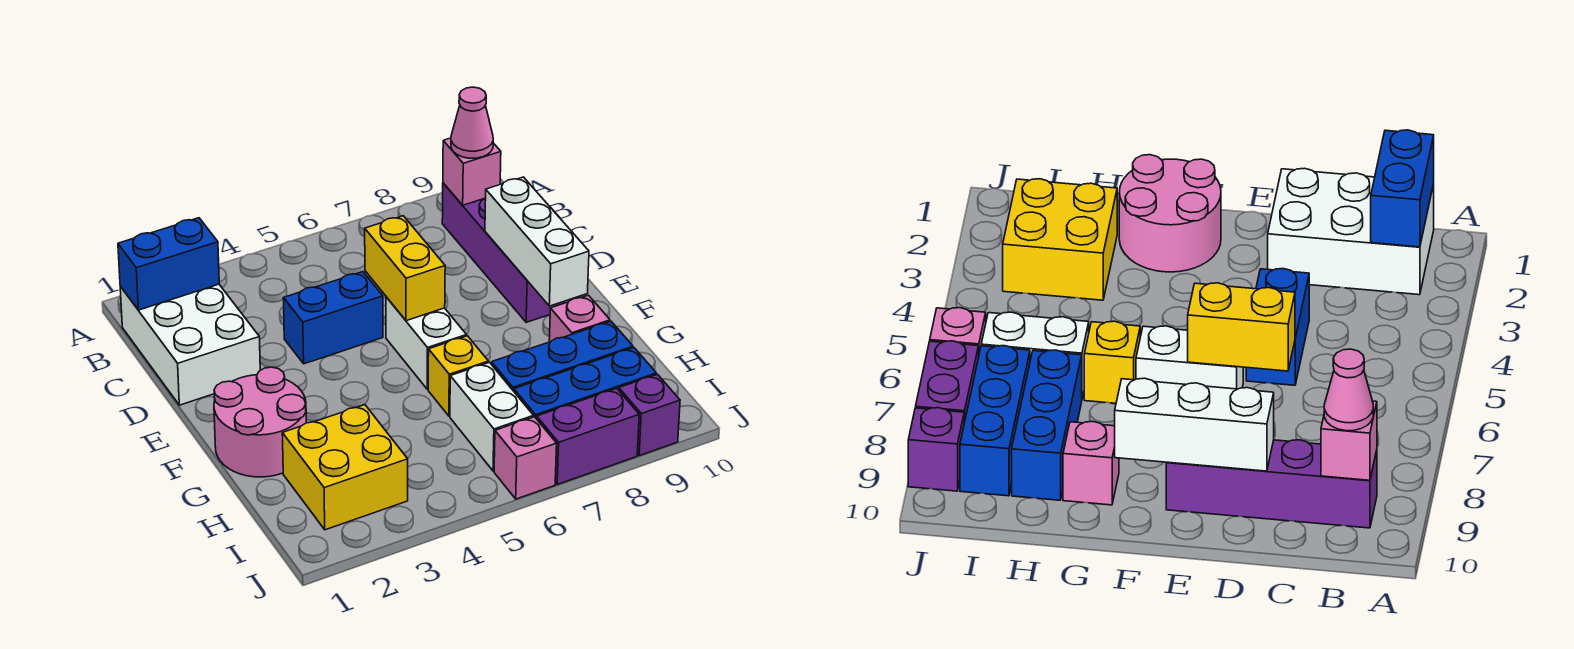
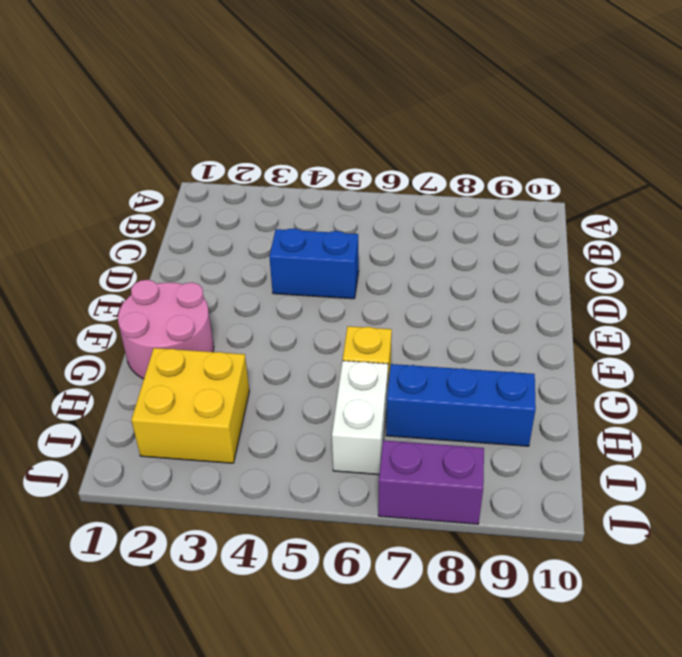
none -> white brick B1:D2 level 1
none -> purple brick B9:E9 level 1
none -> white brick E6:F6 level 1

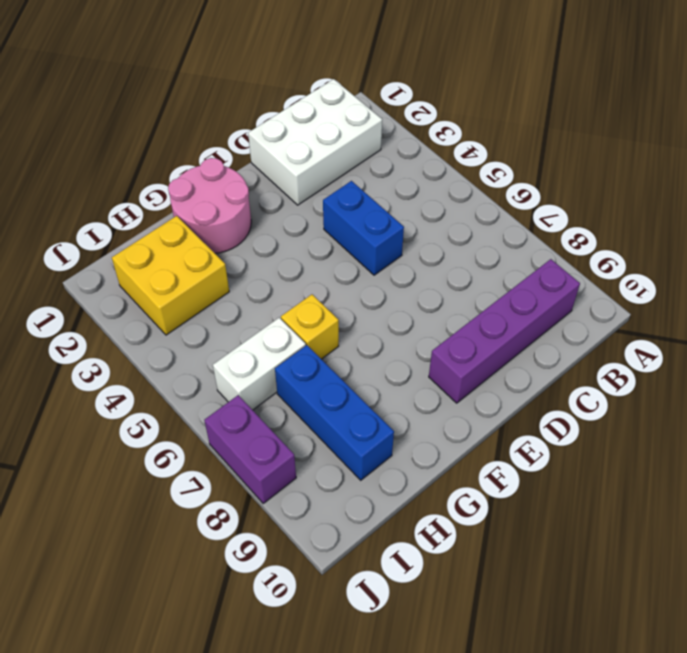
none -> white brick E6:F6 level 1
none -> pink brick G9 level 1
none -> blue brick I7:I9 level 1

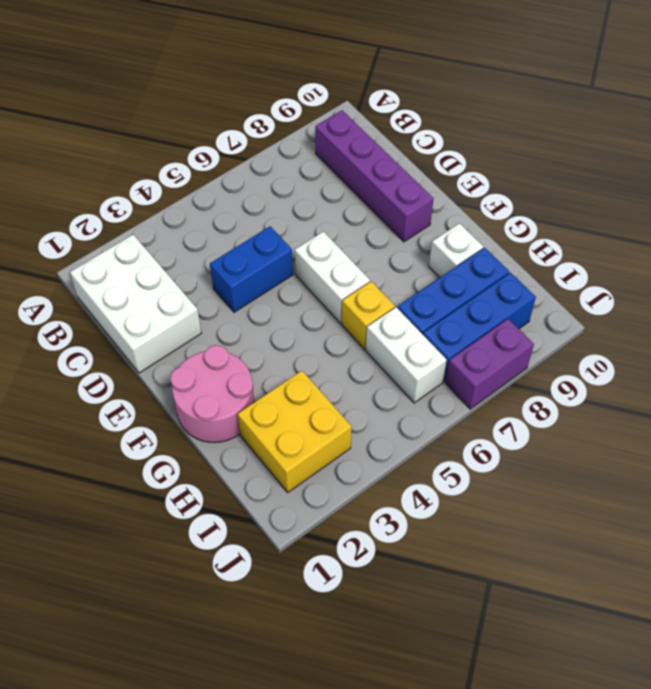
white brick G9 level 1 -> pink brick G9 level 1
none -> pink brick J6 level 1
none -> purple brick J9 level 1
none -> blue brick B1:B2 level 2

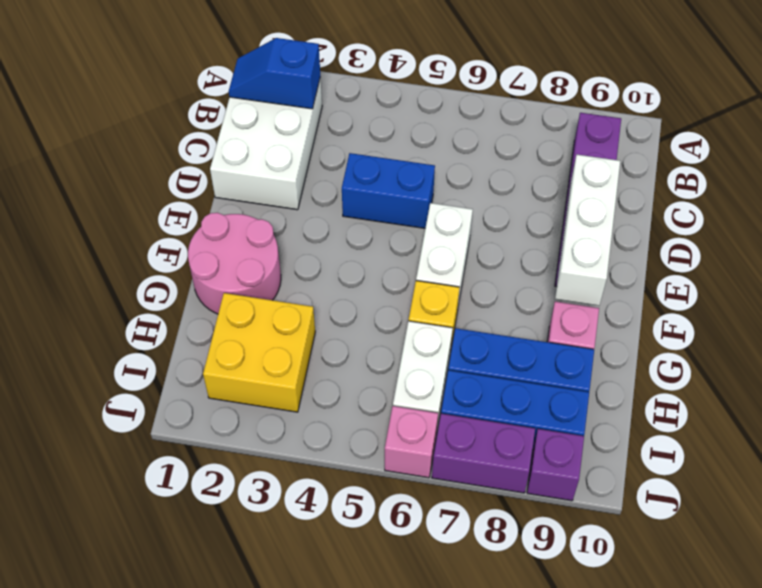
blue slope B1:B2 level 2 top 2 -> blue brick B1:B2 level 2
none -> pink brick B9 level 2
none -> yellow brick D6:E6 level 2
none -> pink cone B9 level 3

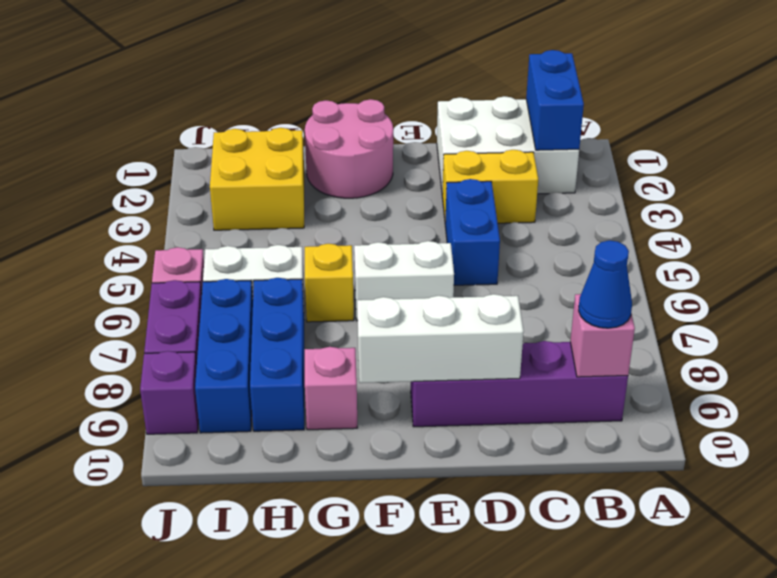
blue cone B9 level 3 -> pink cone B9 level 3
yellow brick C3:D3 level 1 -> yellow brick D6:E6 level 2

